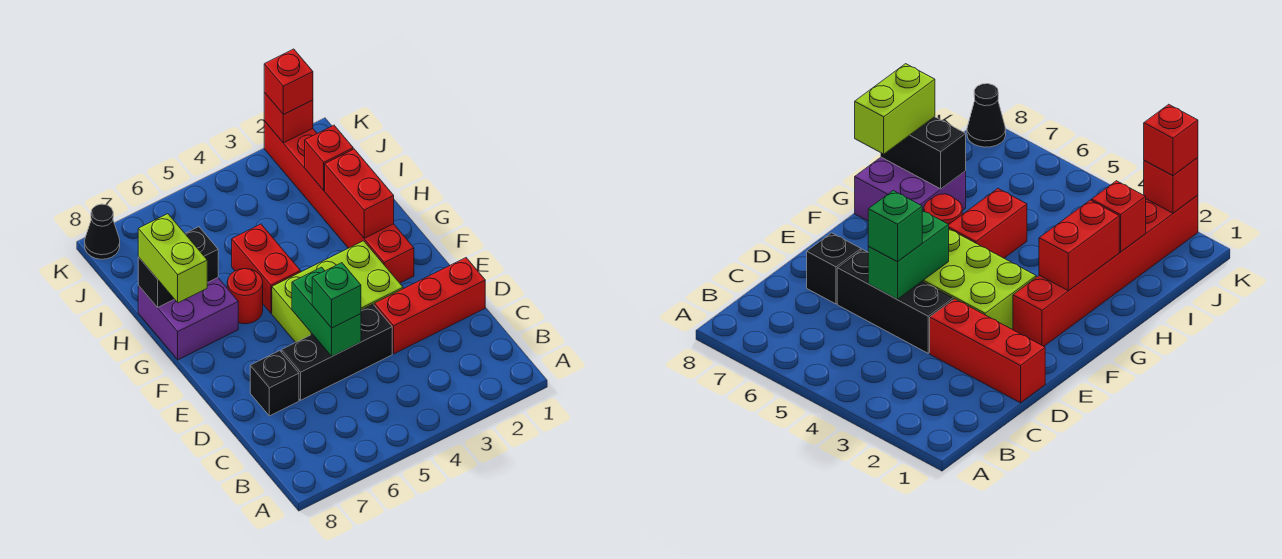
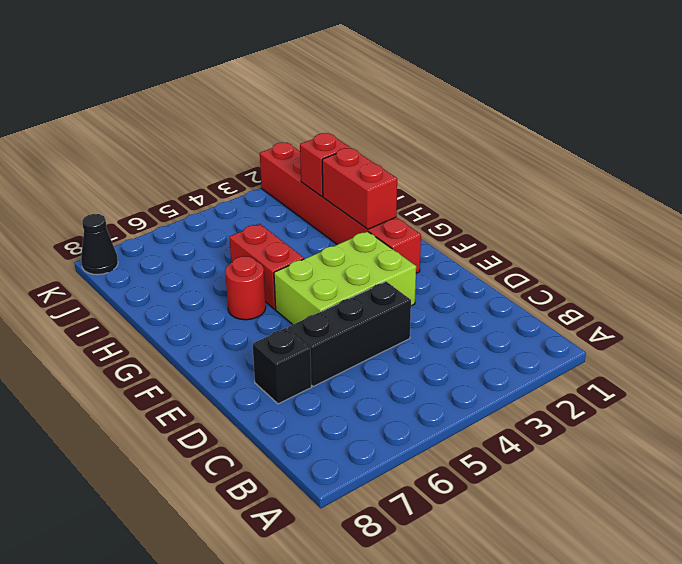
none -> red brick D1:D3 level 1
none -> purple brick G7:H8 level 1
none -> green brick D5:E5 level 2

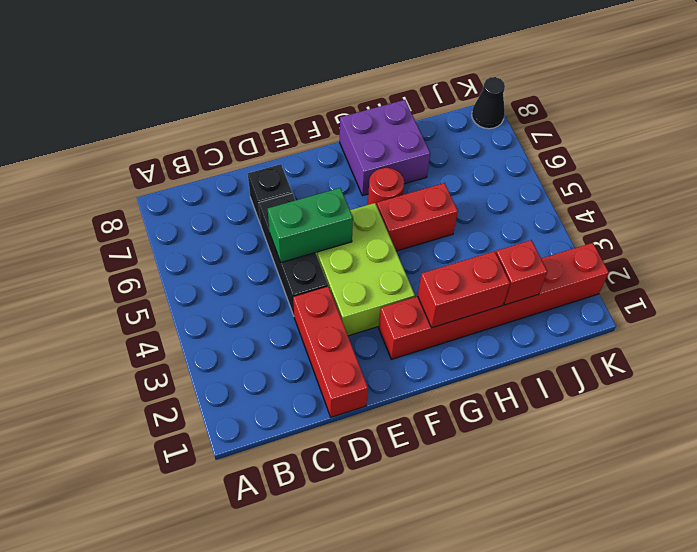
none -> black brick H7:H8 level 2
none -> red brick K2 level 2
none -> green brick D5 level 3

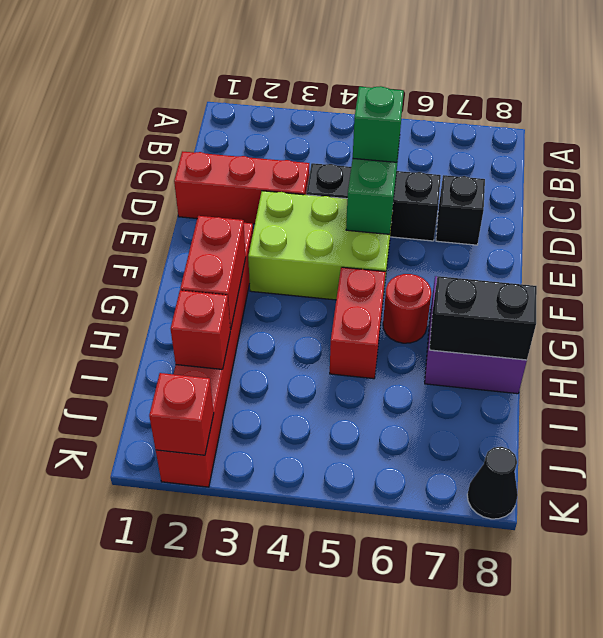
none -> lime brick G8:H8 level 3
none -> red brick K2 level 3

